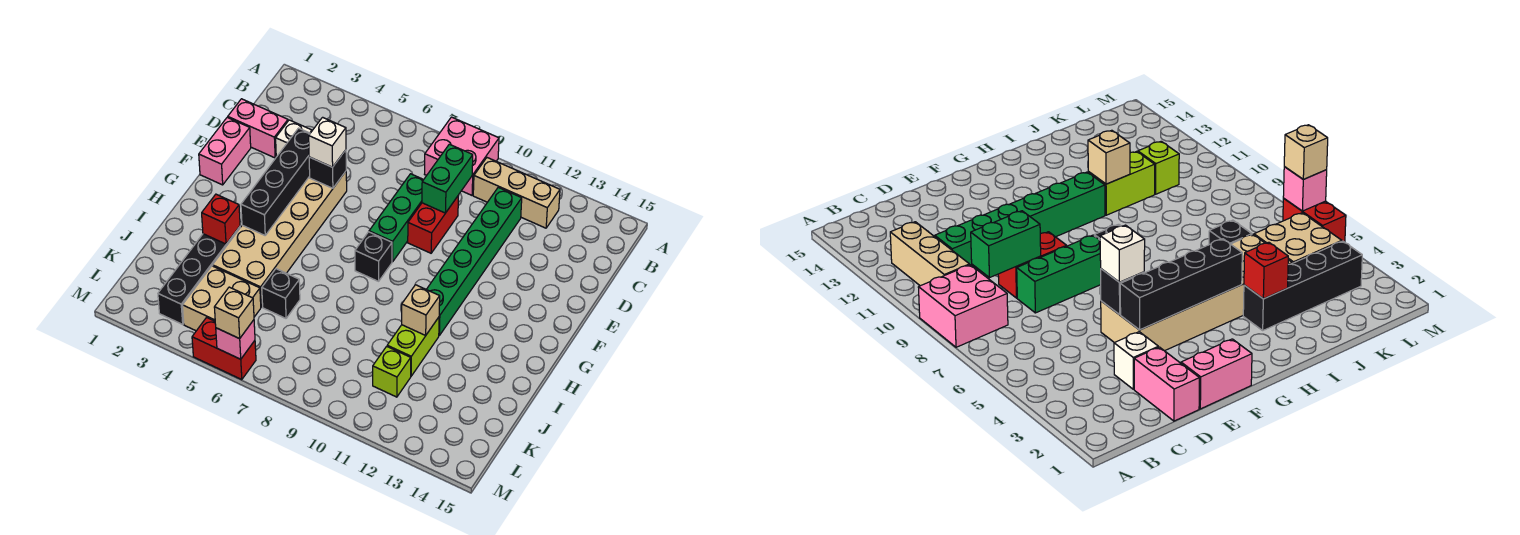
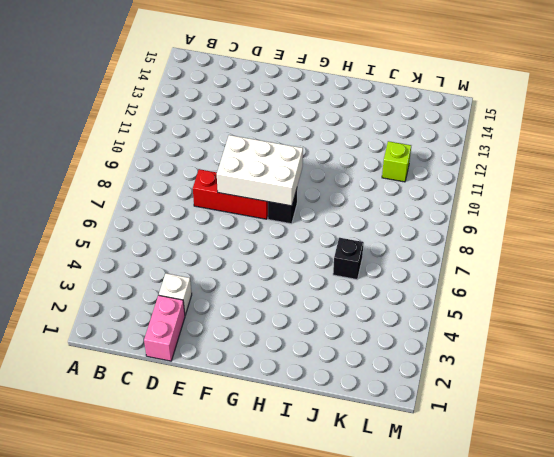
red brick D8:F8 level 1 -> green brick D8:F8 level 1
white brick E8:G9 level 2 -> none
none -> pink brick A8:B9 level 1
none -> tan brick B10:B12 level 1
none -> green brick C11:H11 level 1

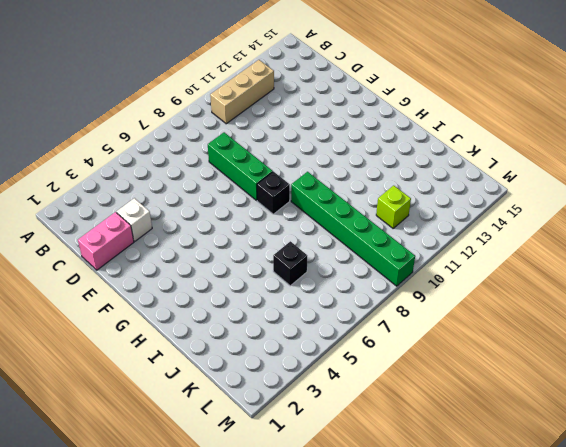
green brick H9:M9 level 1 -> green brick C11:H11 level 1
none -> pink brick A8:B9 level 1
none -> red brick D9:E9 level 1
none -> pink brick E1:F1 level 1

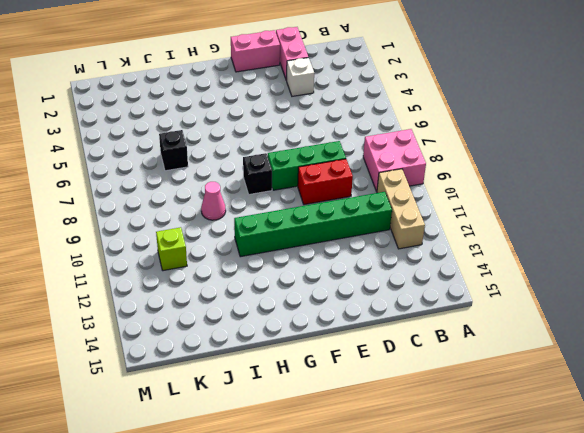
pink cone I9 level 1 -> none
none -> tan brick E4:J5 level 1
none -> black brick I3:L3 level 1
none -> lime brick I11:J11 level 1

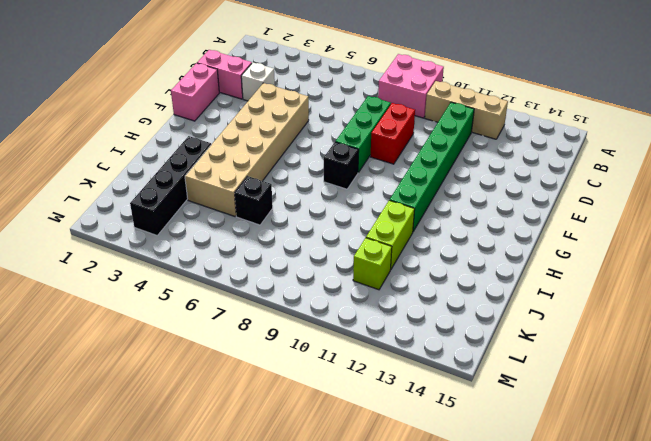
none -> tan brick K4:L5 level 1
none -> red brick M5:M6 level 1
none -> green brick C9:D9 level 2

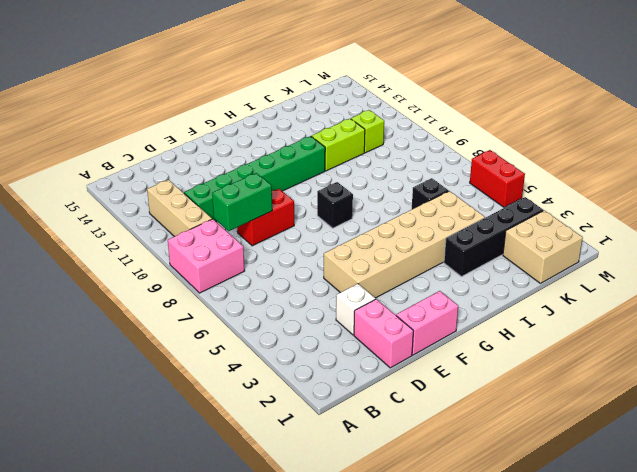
tan brick K1:L2 level 1 -> tan brick K4:L5 level 1
none -> green brick D8:F8 level 1
none -> black brick E4:H4 level 2
none -> black brick E5 level 2

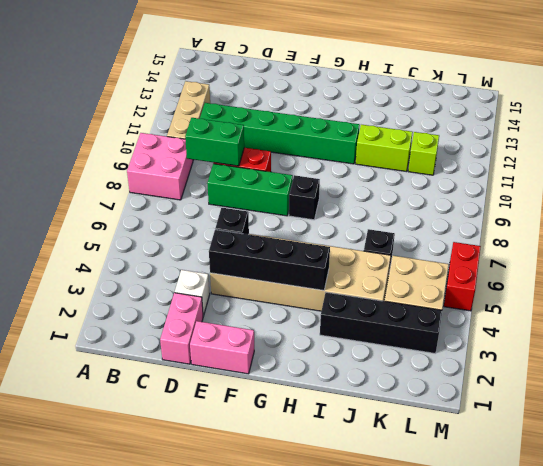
none -> red brick I3 level 2
none -> tan brick I11 level 2
none -> pink brick M6 level 2

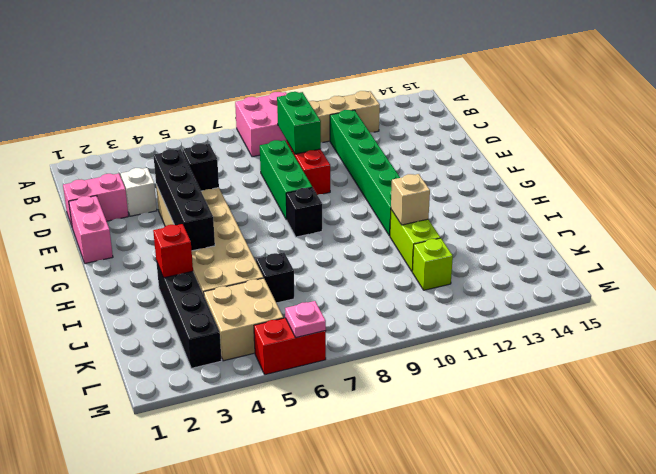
pink plate M6 level 2 -> pink brick M6 level 2
none -> white brick E5 level 3
none -> tan brick M6 level 3

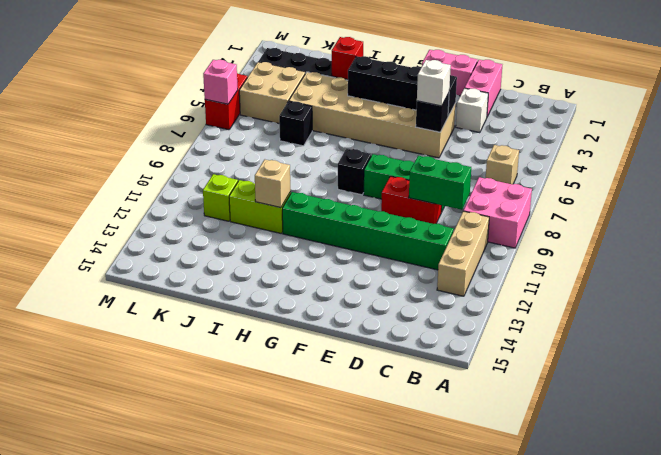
tan brick B6 level 1 -> tan brick M6 level 3

